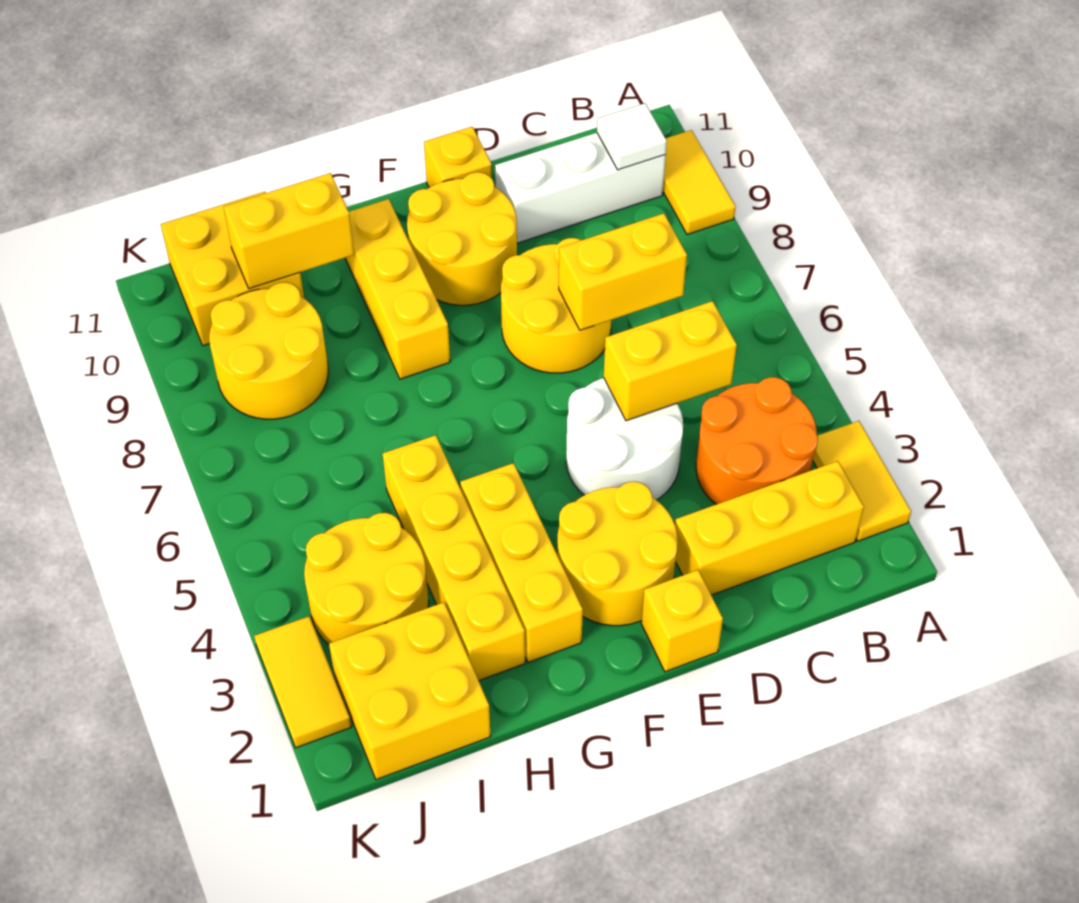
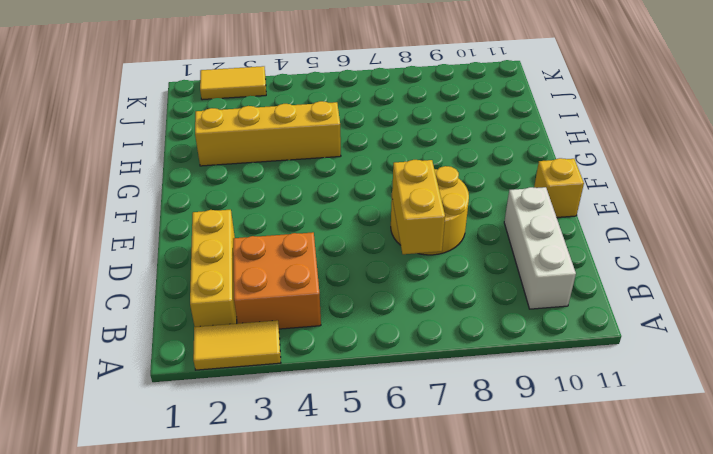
orange brick B3:C4 level 1 -> orange round brick B3:C4 level 1
none -> yellow tile A9:A10 level 1
none -> white round brick D4:E5 level 1
none -> yellow brick E1 level 1

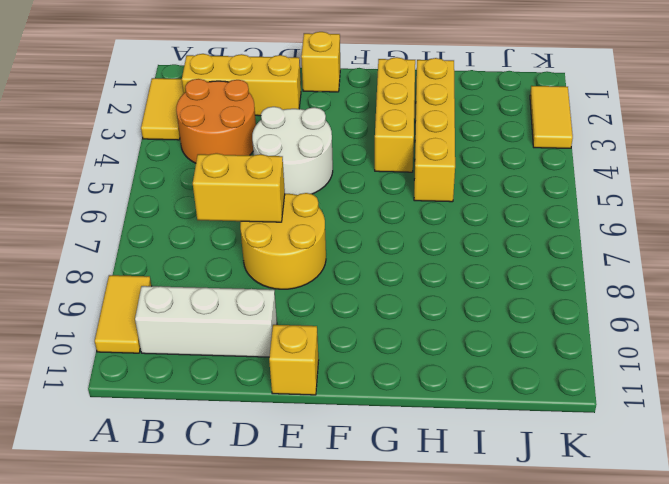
none -> yellow round brick E2:F3 level 1
none -> yellow round brick E9:F10 level 1
none -> yellow brick G8:G10 level 1

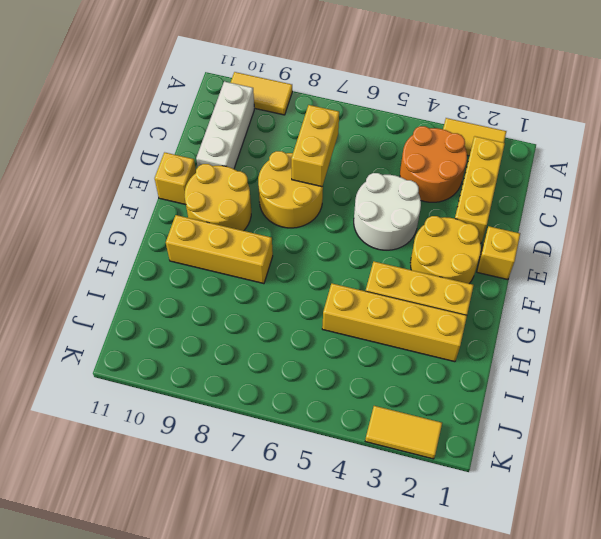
none -> yellow brick I1:J2 level 1
none -> yellow round brick I3:J4 level 1
none -> yellow round brick I8:J9 level 1

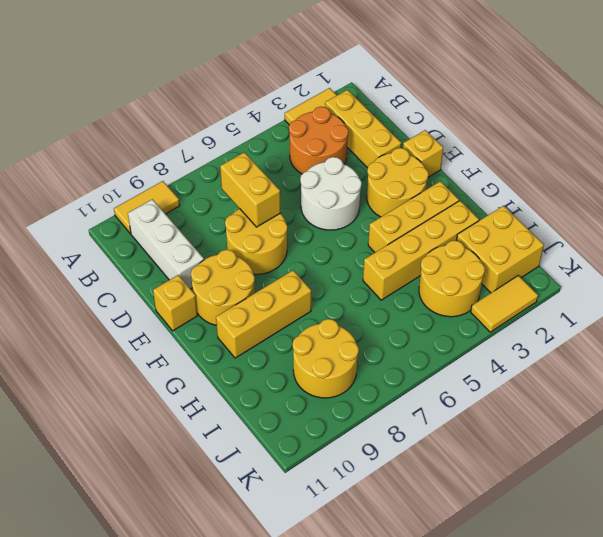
none -> yellow brick I10:J11 level 1
none -> white tile B10 level 2
none -> yellow brick C5:D5 level 2

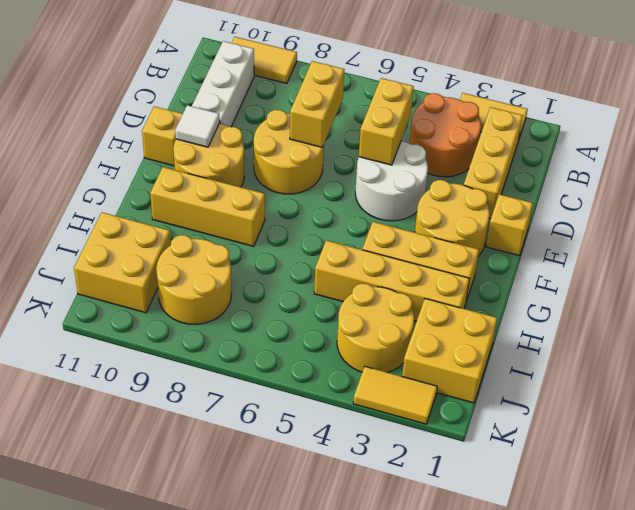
white tile E10 level 2 -> white tile B10 level 2
none -> yellow brick H10:I10 level 2

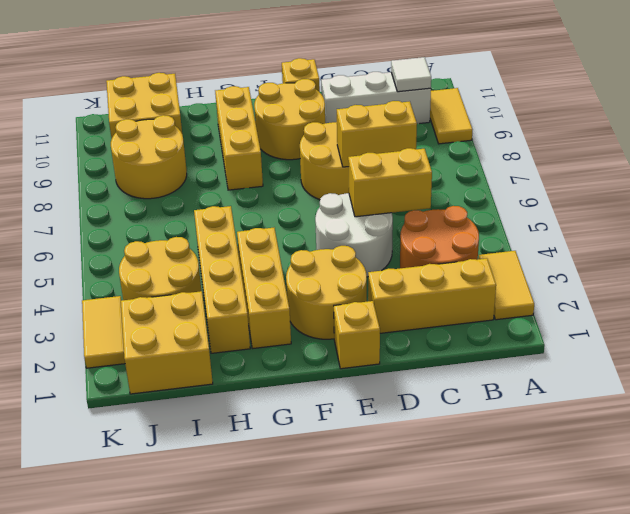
none -> yellow brick H10:I10 level 2

